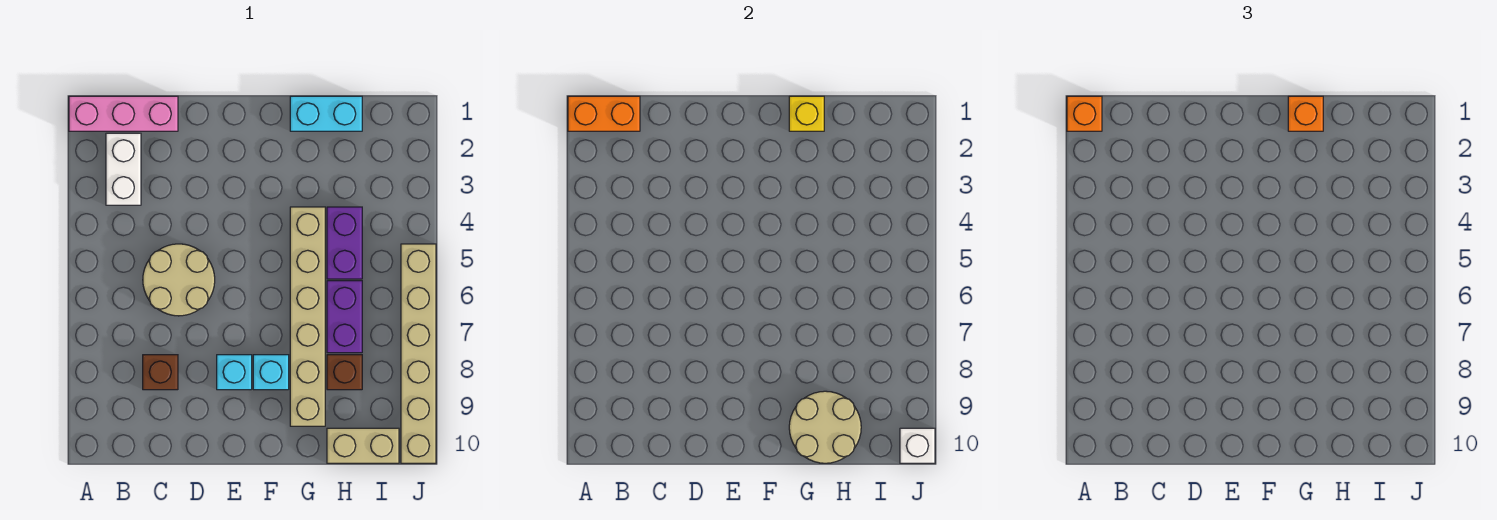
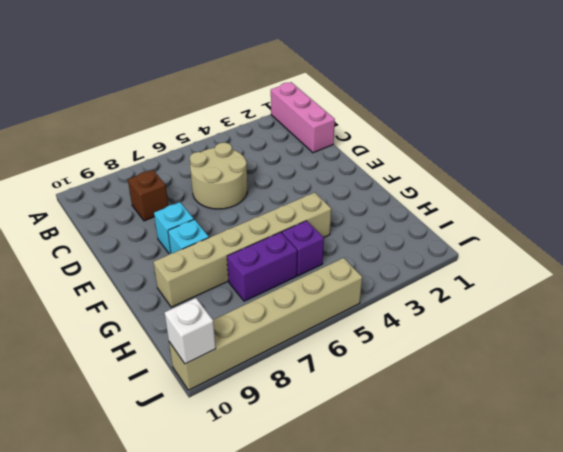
purple brick H5 level 1 -> purple brick H4:H5 level 1
none -> white brick B2:B3 level 1
none -> cyan brick G1:H1 level 1
none -> brown brick H8 level 1

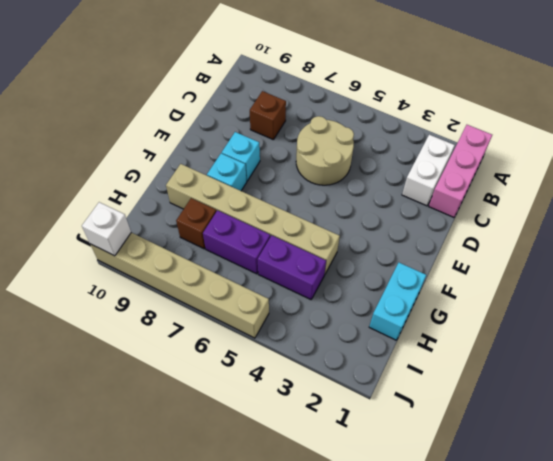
white brick B2:C2 level 1 -> white brick B2:B3 level 1
none -> tan brick H10:I10 level 1
none -> orange brick A1:B1 level 2
none -> yellow brick G1 level 2

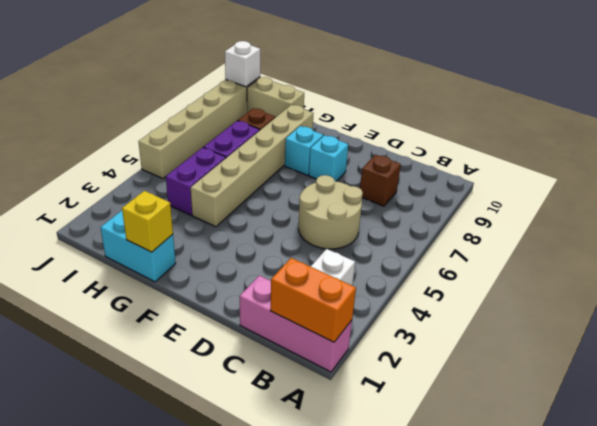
none -> tan round brick G9:H10 level 2
none -> orange brick A1 level 3
none -> orange brick G1 level 3

